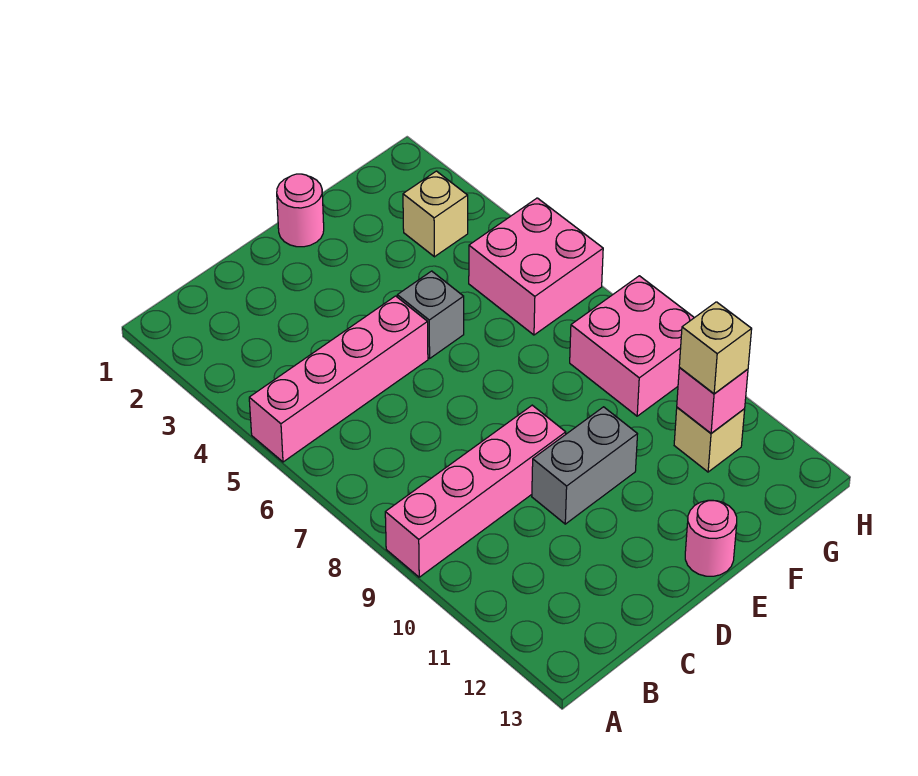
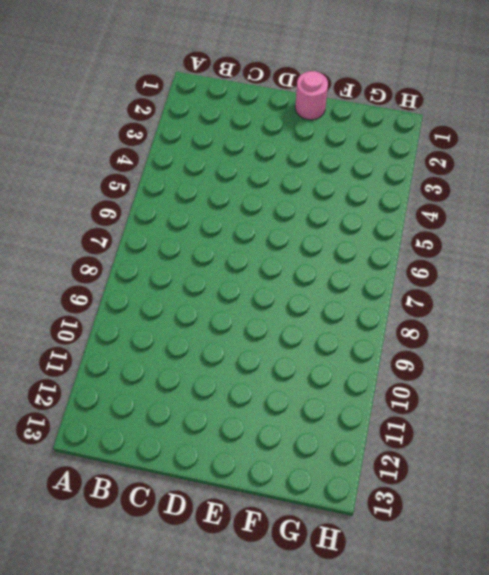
none -> pink brick A5:D5 level 1
none -> pink brick A9:D9 level 1
none -> grey brick D10:E10 level 1

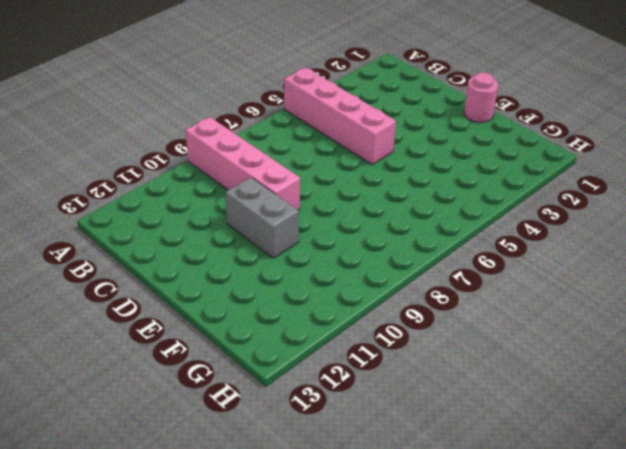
none -> grey brick E5 level 1
none -> pink round brick E13 level 1
none -> tan brick G3 level 1

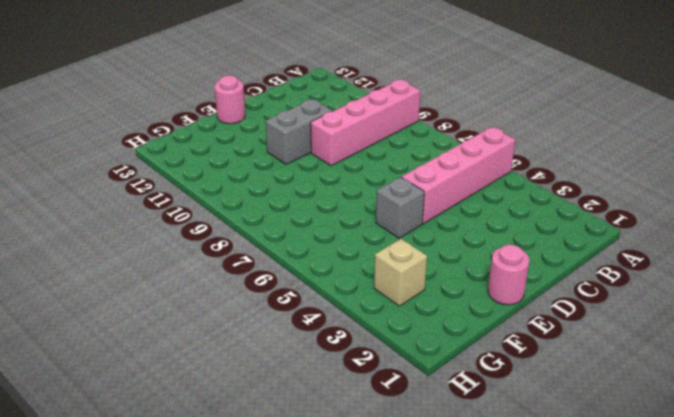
none -> pink brick G5:H6 level 1
none -> pink brick G8:H9 level 1
none -> tan brick G11 level 1

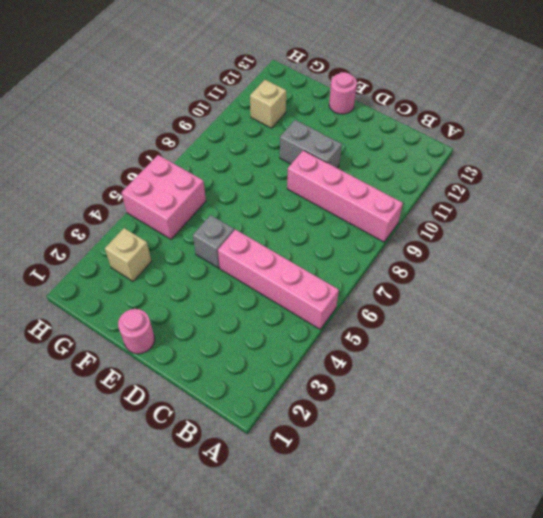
none -> pink brick G8:H9 level 1
none -> pink brick G11 level 2
none -> tan brick G11 level 3

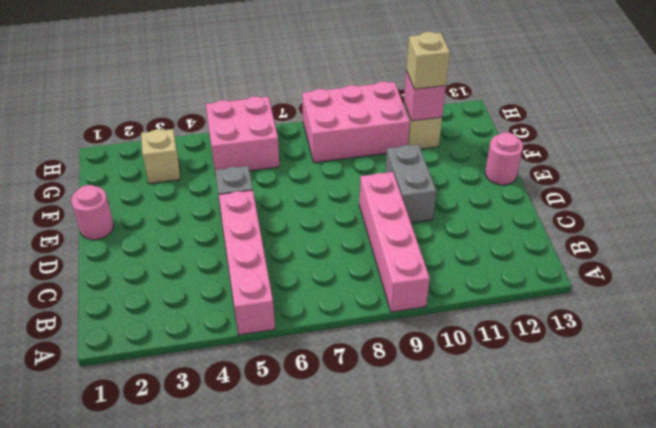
pink brick G8:H10 level 1 -> pink brick G8:H9 level 1

